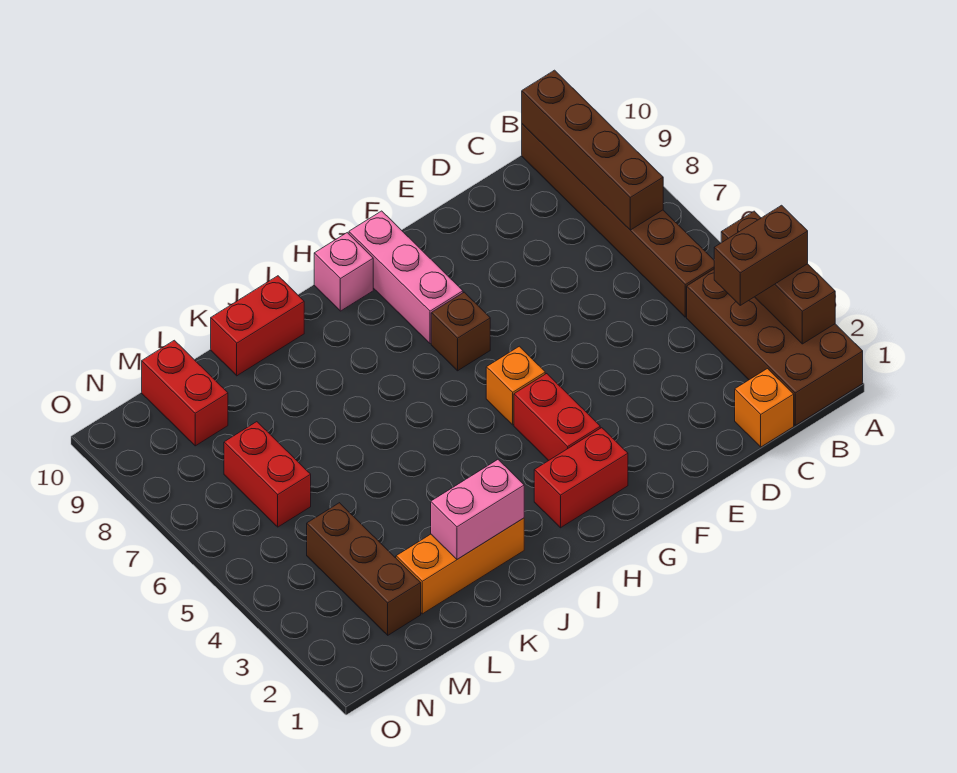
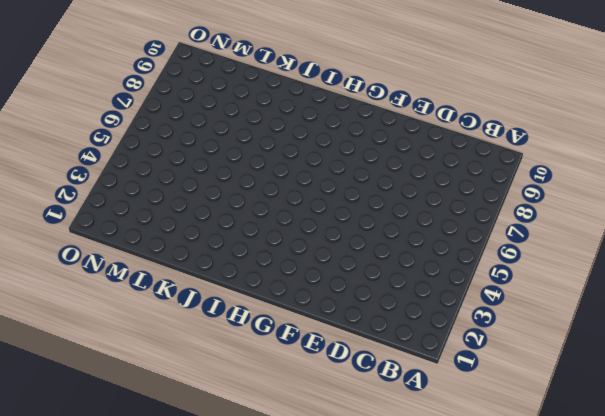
none -> brown brick A1:B4 level 1
none -> brown brick B5:B10 level 1
none -> orange brick C1 level 1

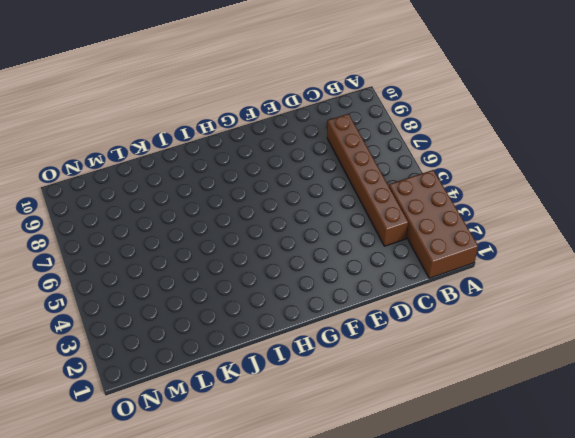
brown brick C3:C8 level 1 -> brown brick B5:B10 level 1
none -> orange brick C1 level 1
none -> red brick G2:H2 level 1
none -> red brick G3:G4 level 1

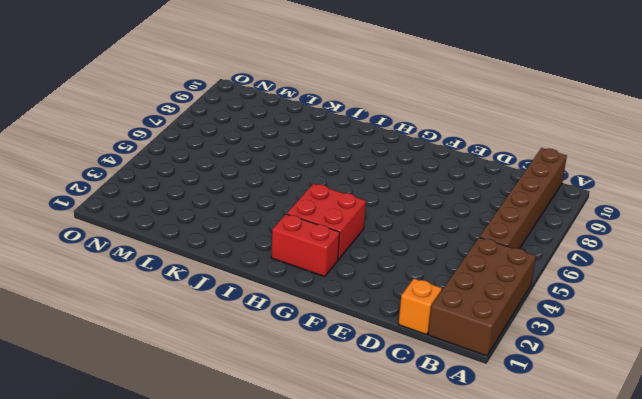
red brick G3:H4 level 1 -> red brick G3:G4 level 1
none -> orange brick G5 level 1
none -> brown brick G7 level 1
none -> pink brick G8:G10 level 1

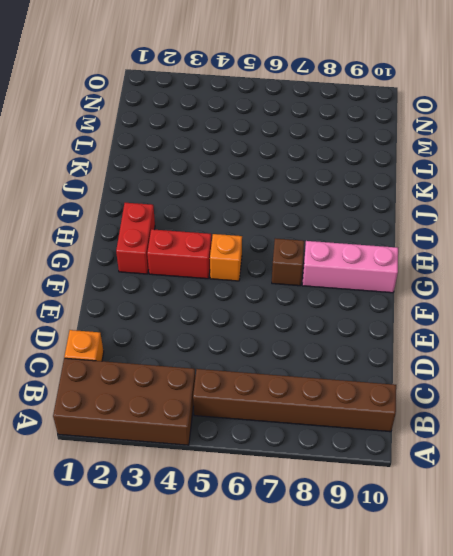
none -> pink brick H10 level 1
none -> orange brick J2:L2 level 1
none -> red brick J10:K10 level 1

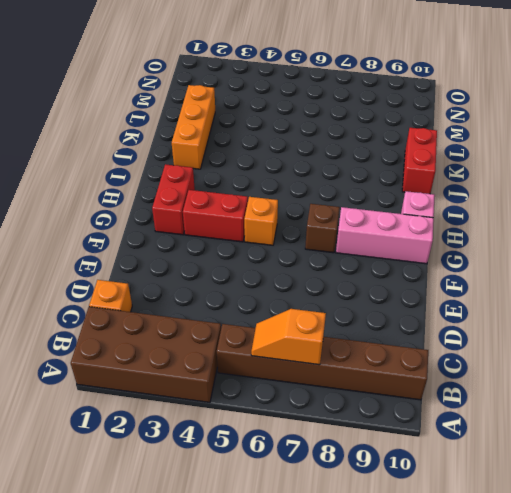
orange slope B6:B7 level 2 top 7 -> brown brick B7:B10 level 2
none -> brown brick M2:M4 level 1
none -> red brick M6:M7 level 1
none -> red brick M9:M10 level 1

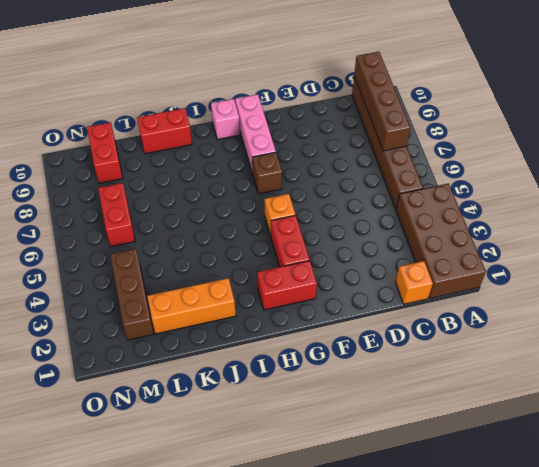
none -> brown brick A2:A4 level 2
none -> pink brick J2:K2 level 2
none -> brown brick A3:B3 level 3

